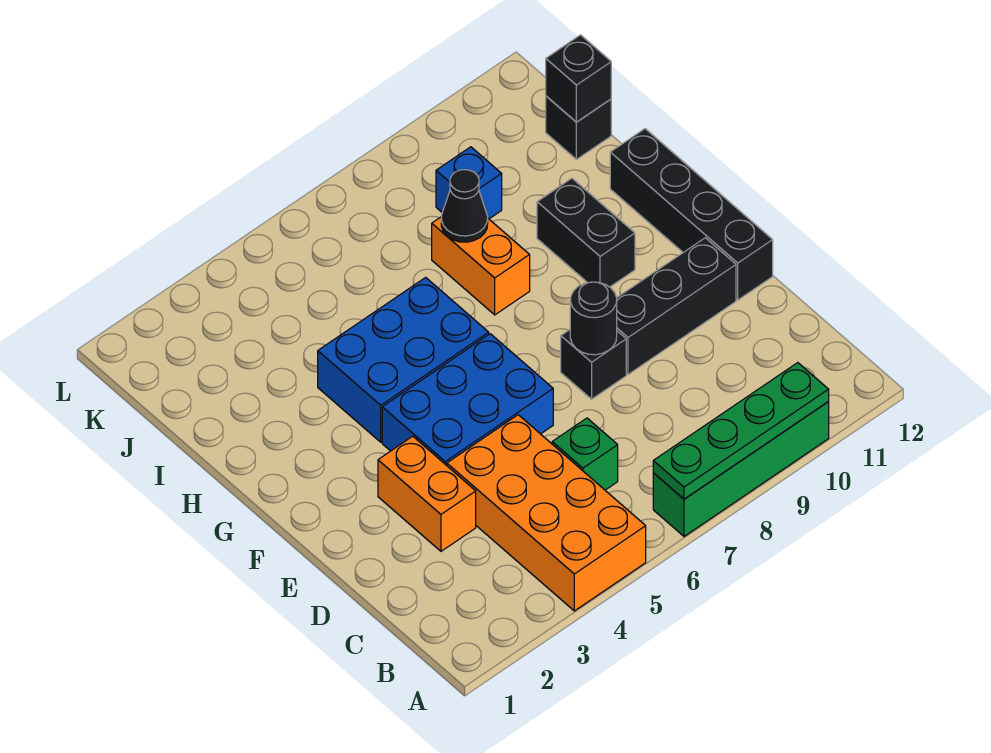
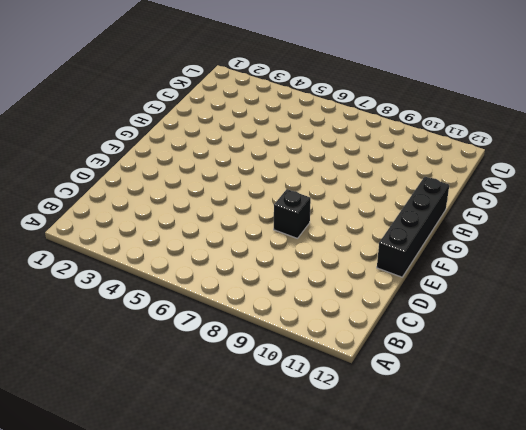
none -> orange brick A4:D5 level 1
none -> green brick A7:A10 level 1
none -> green brick C6 level 1

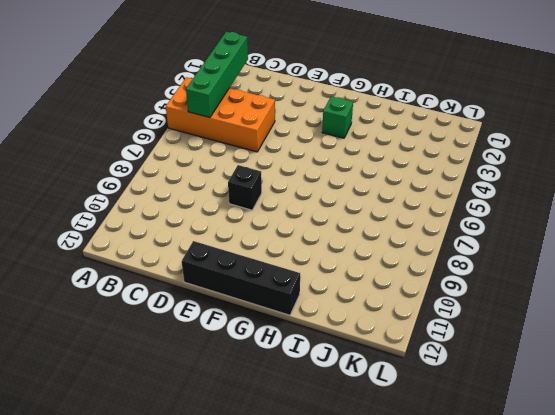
green brick B2:B5 level 2 -> green brick A7:A10 level 1
green brick G3 level 1 -> green brick C6 level 1
none -> orange brick D3:E3 level 1
none -> blue brick E4:F6 level 1
none -> black brick E9:E11 level 1

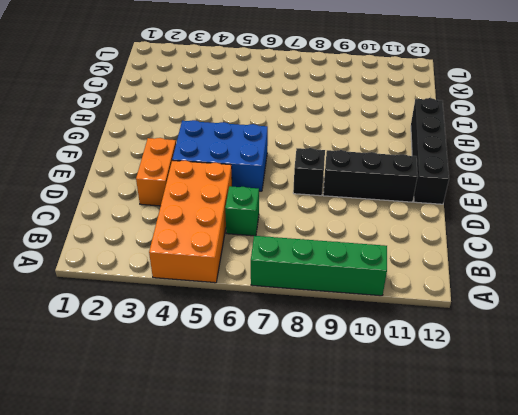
none -> blue brick G4:H6 level 1
none -> black brick G10:H10 level 1
none -> orange brick H8:I8 level 1

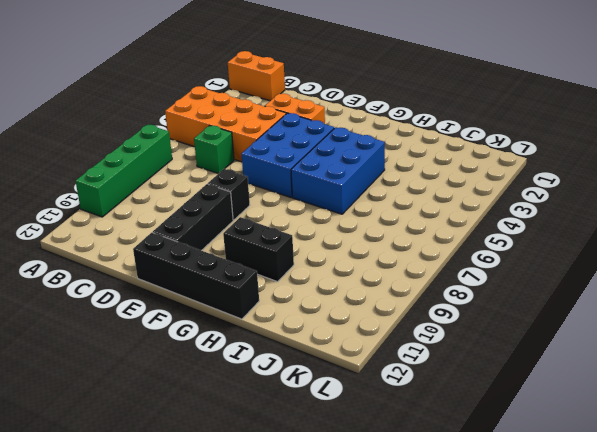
orange brick A1:B1 level 1 -> orange brick H8:I8 level 1
none -> blue brick J9 level 1
none -> black brick J12 level 1
none -> green plate A7:A10 level 2

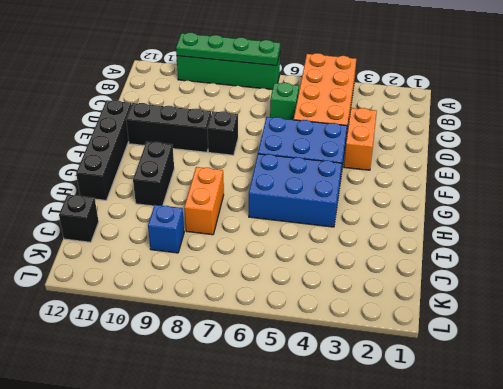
none -> black round brick E8 level 2
none -> black cone I8 level 2
none -> black brick J12 level 2

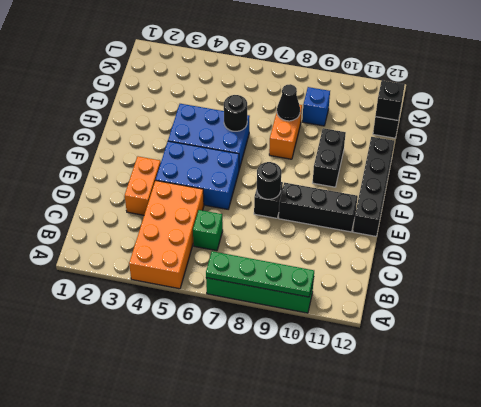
black round brick H6 level 2 -> none

